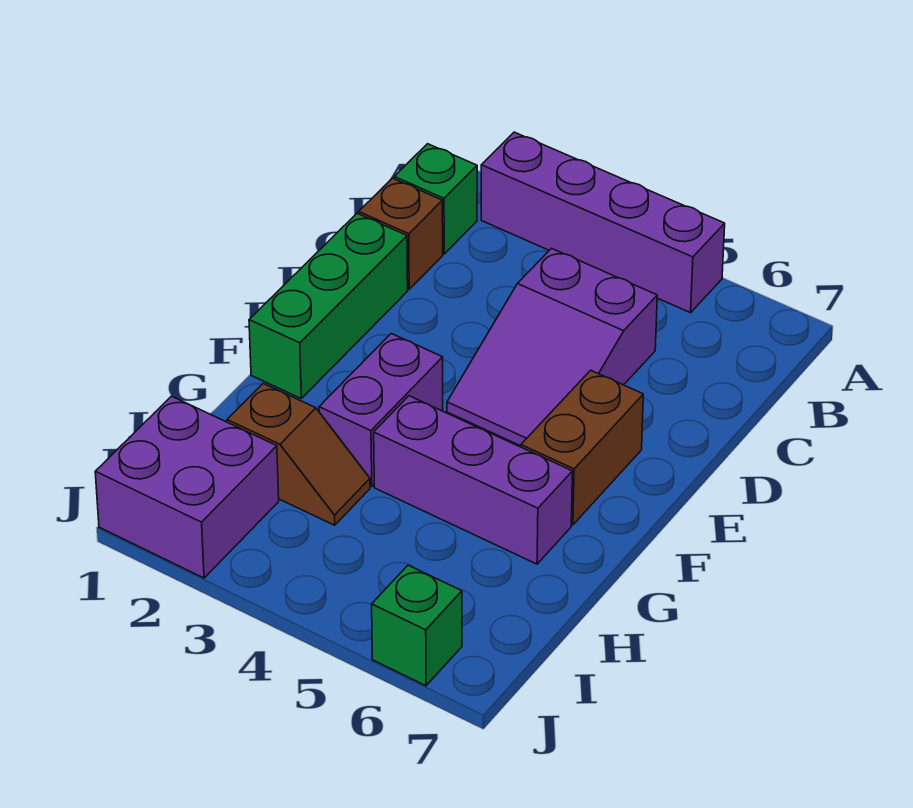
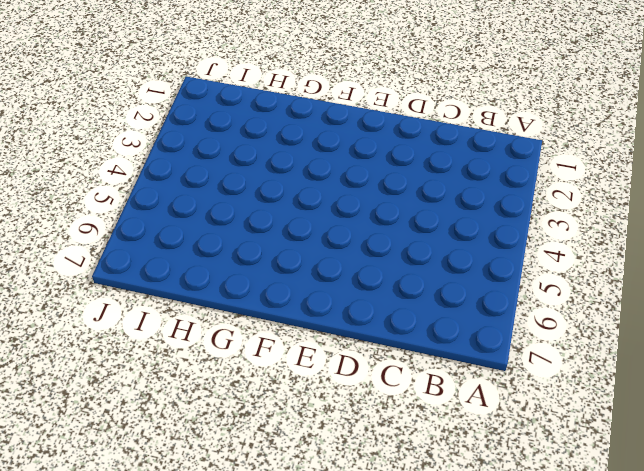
none -> purple brick A2:A5 level 1
none -> green brick B1 level 1

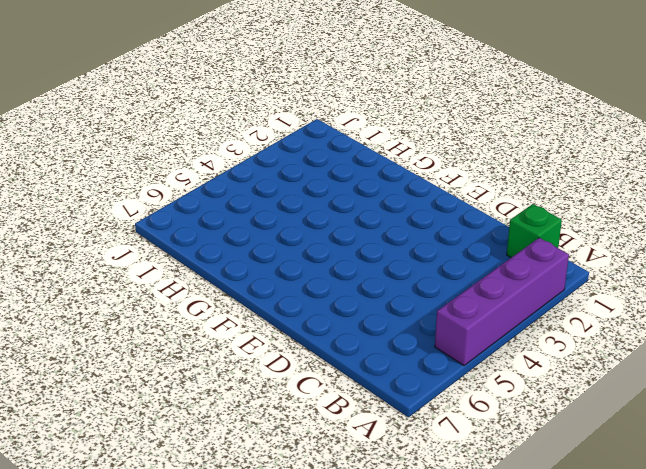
none -> brown brick C1 level 1
none -> purple slope C4:E5 level 1 top C

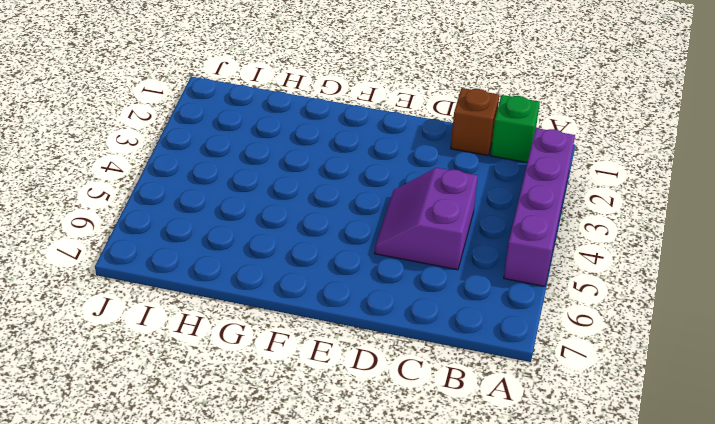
purple slope C4:D5 level 1 top C -> purple slope C4:E5 level 1 top C
none -> green brick D1:F1 level 1
none -> brown brick E6:F6 level 1

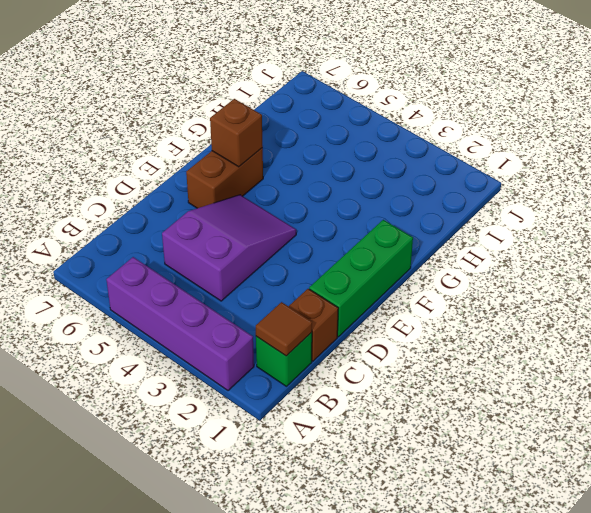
brown tile B1 level 2 -> none
brown brick F6 level 2 -> none
none -> purple brick F3:G3 level 1
none -> purple brick G4:G6 level 1

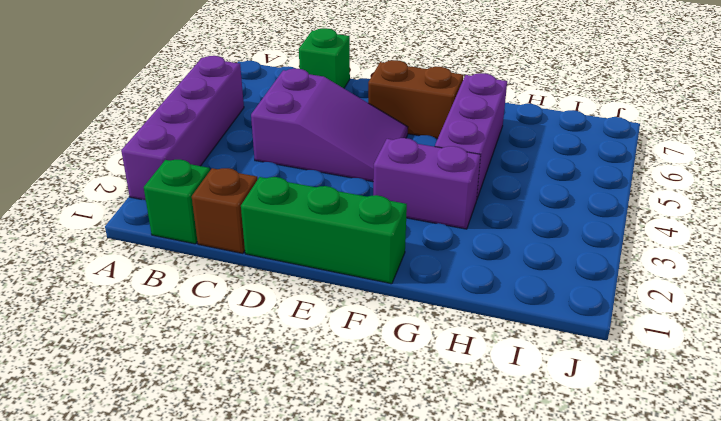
green brick C7 level 1 -> green brick J6 level 1
none -> brown slope H2:H3 level 1 top 2
none -> purple brick I1:J2 level 1

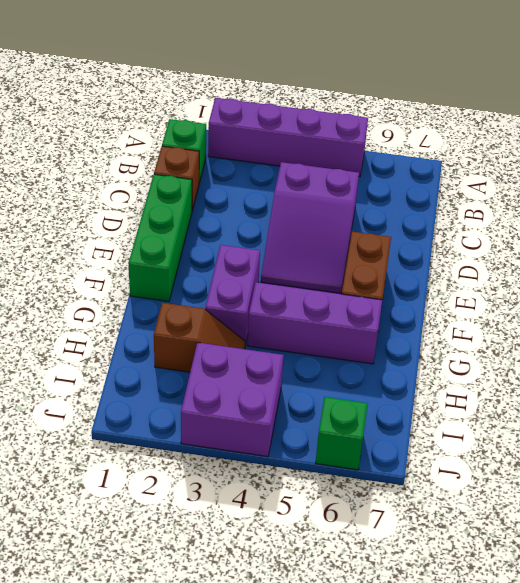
purple brick I3:J4 level 1 -> purple brick I1:J2 level 1

